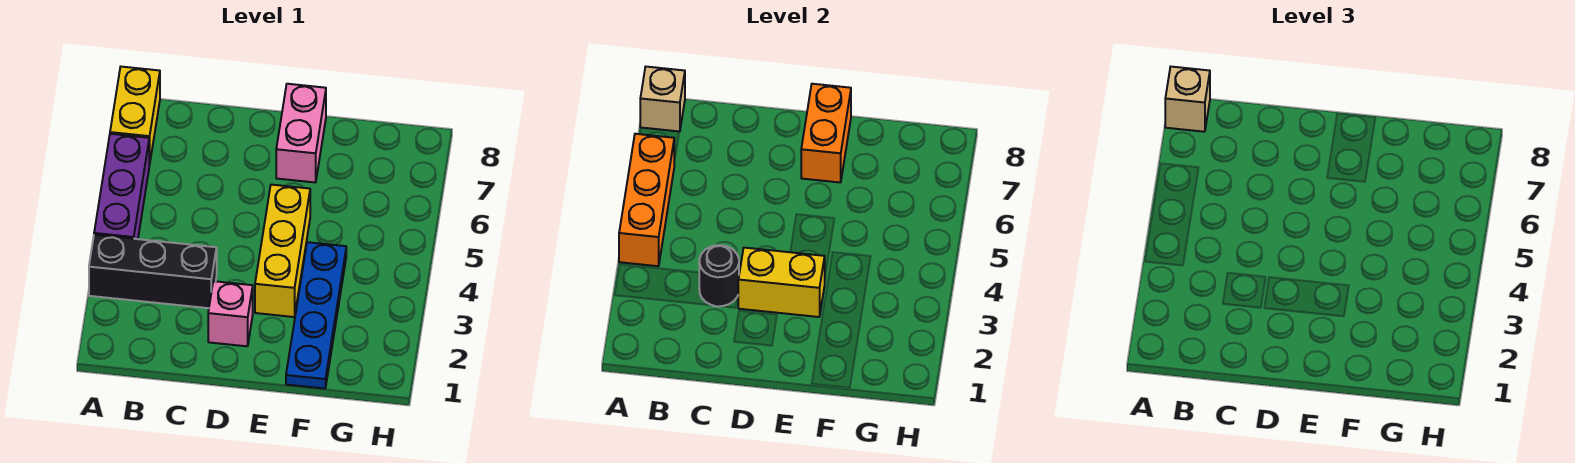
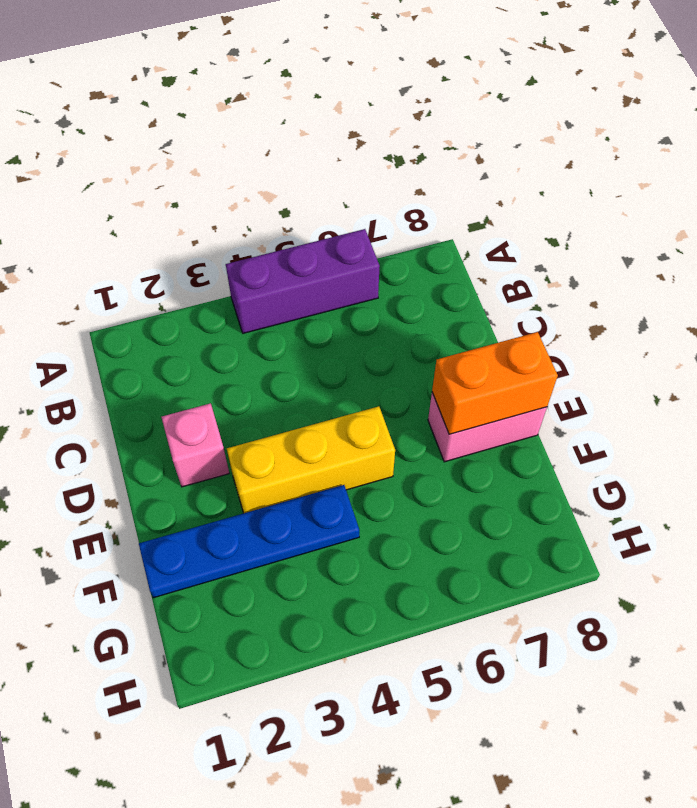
none -> black brick A3:C3 level 1
none -> yellow brick A7:A8 level 1
none -> orange brick A4:A6 level 2

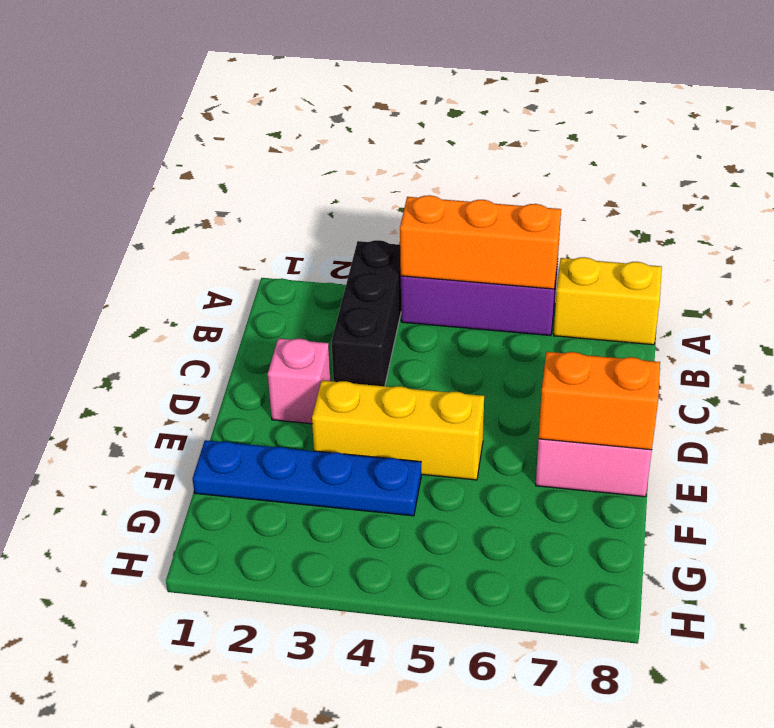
none -> tan brick A8 level 2
none -> black round brick C3 level 2
none -> yellow brick D3:E3 level 2

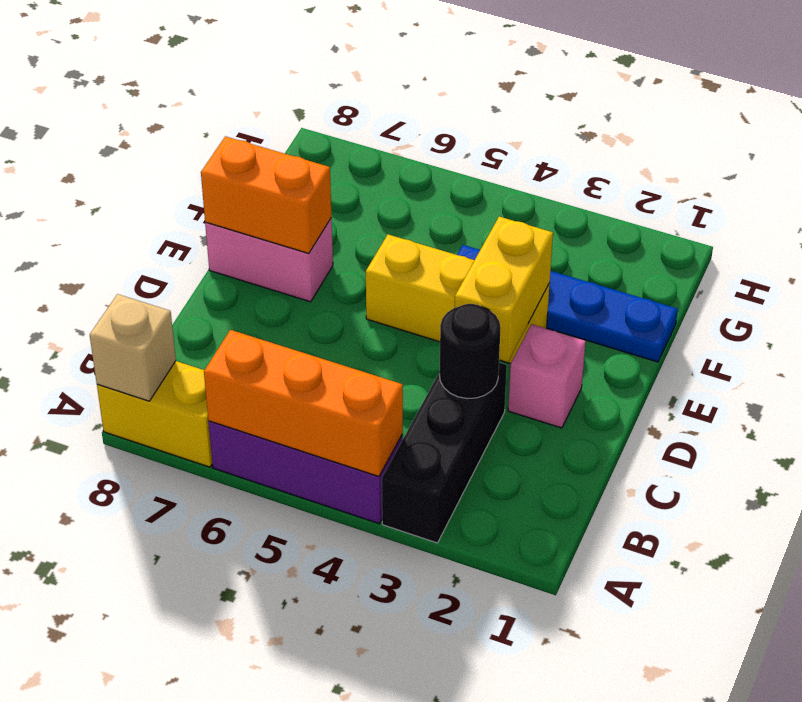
none -> tan brick A8 level 3

